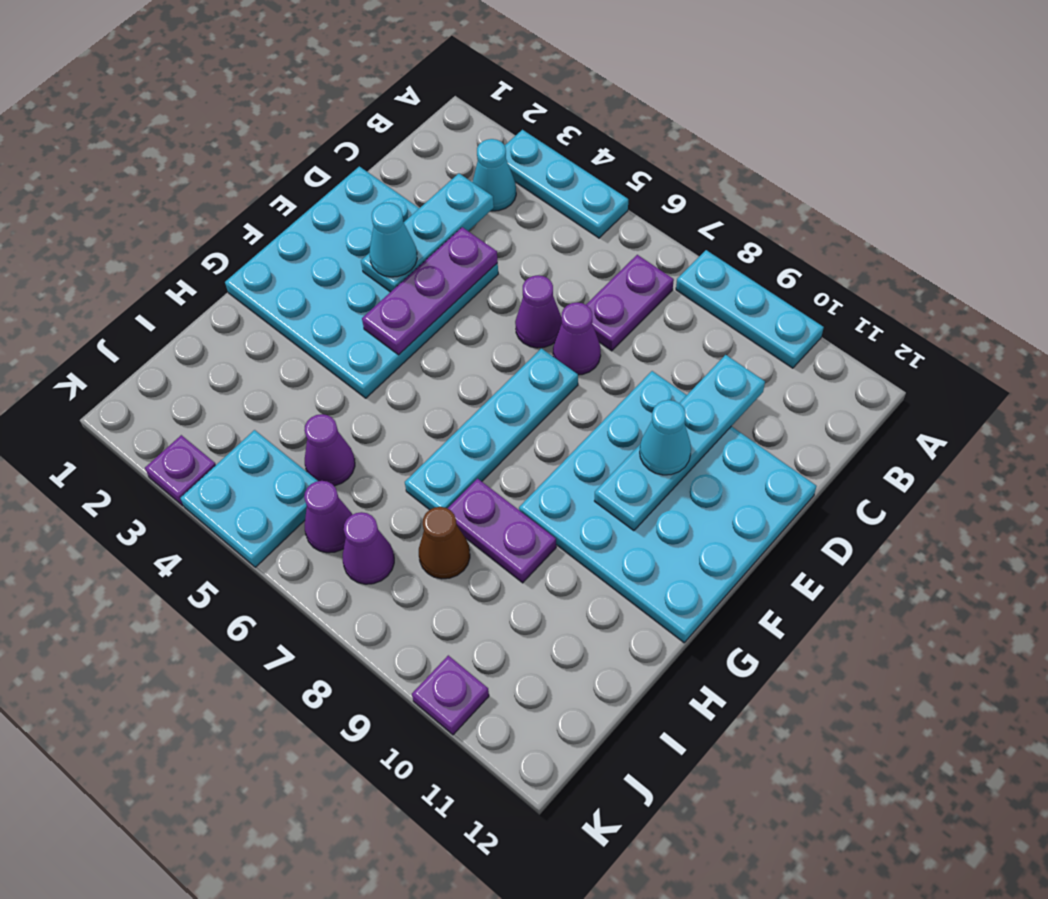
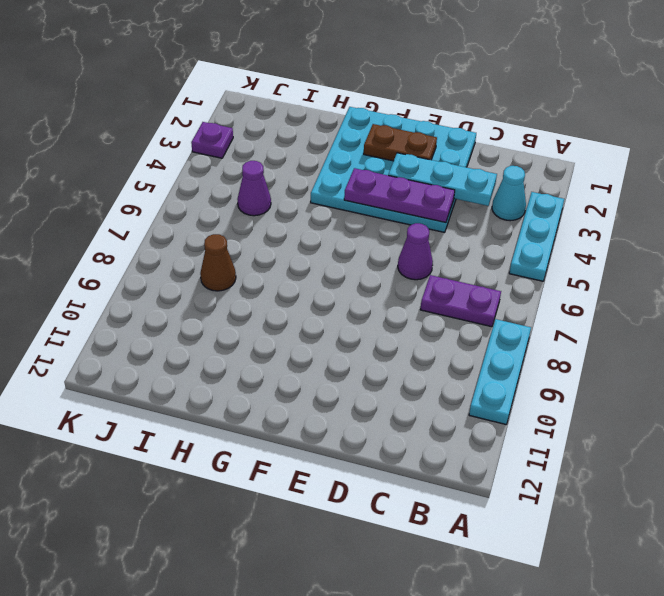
brown plate E2:F2 level 2 -> none
none -> purple cone D7 level 1
none -> cyan plate D9:G12 level 1
none -> cyan plate E7:H7 level 1

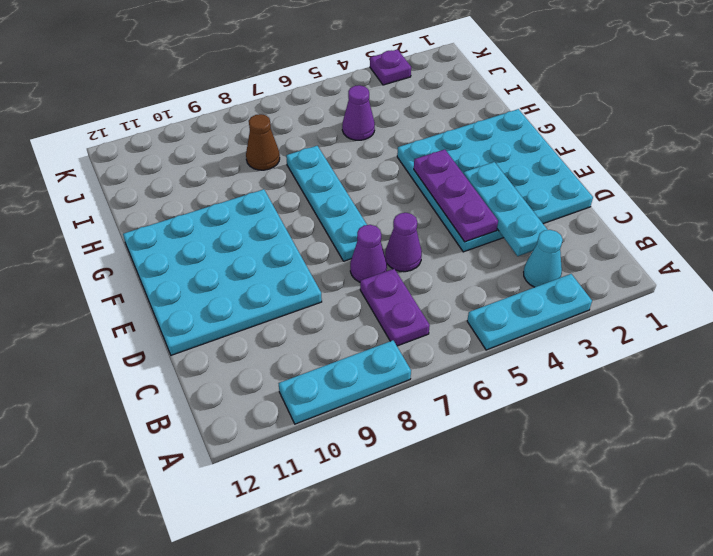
none -> purple plate H8:H9 level 1
none -> cyan plate J4:K5 level 1
none -> purple cone J6 level 1

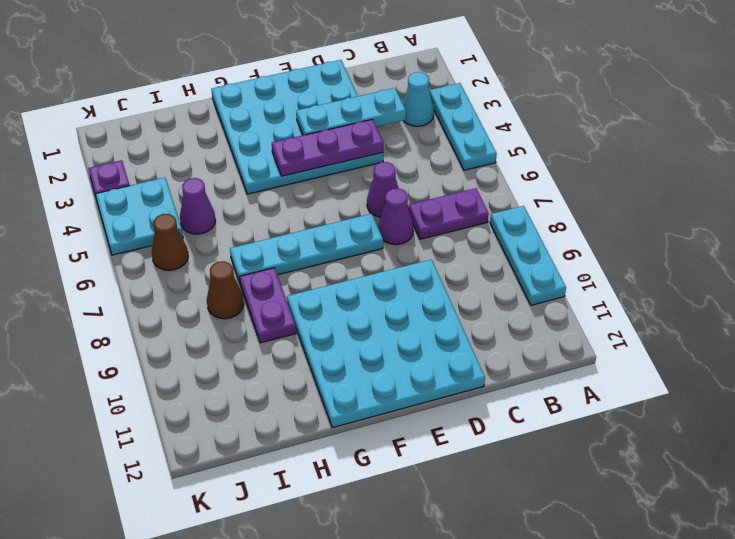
brown cone J6 level 1 -> purple cone J6 level 1
none -> purple cone J7 level 1
none -> purple plate K10 level 1
none -> cyan plate C10:F10 level 2

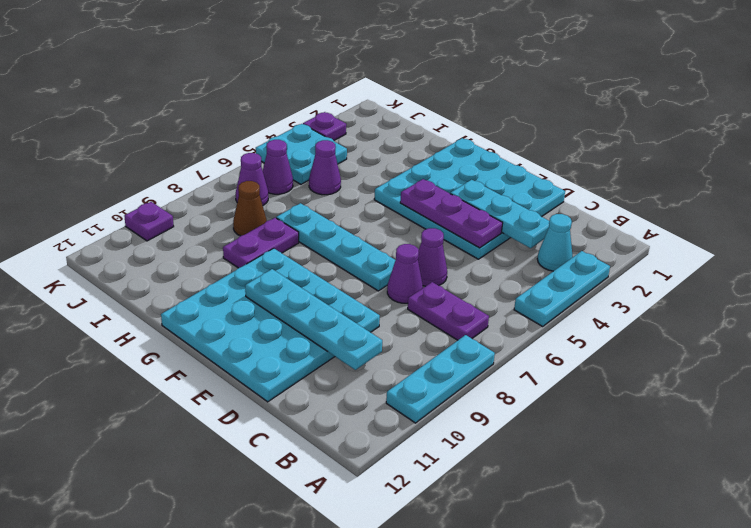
none -> cyan cone E3 level 3
none -> cyan cone E10 level 3

